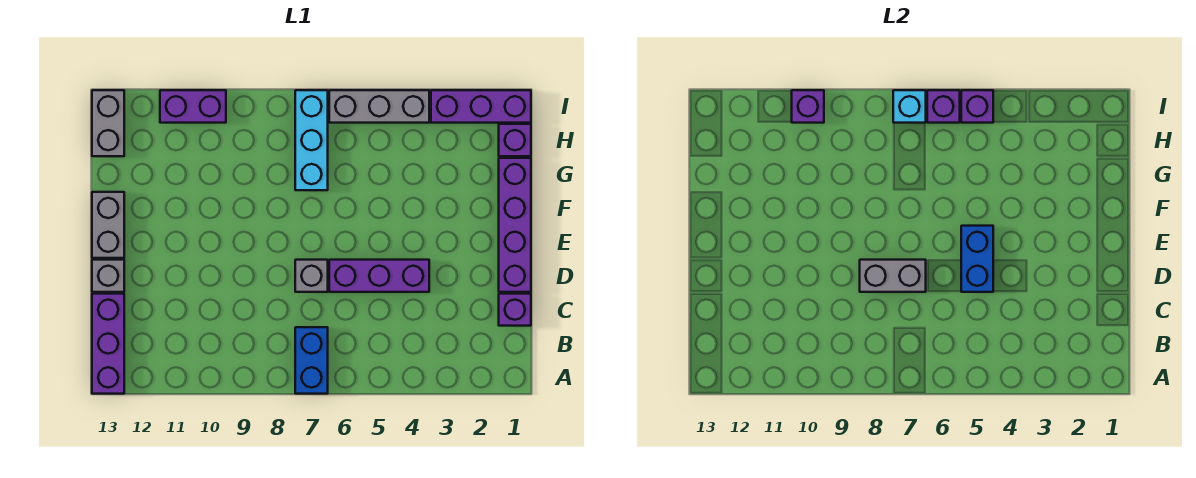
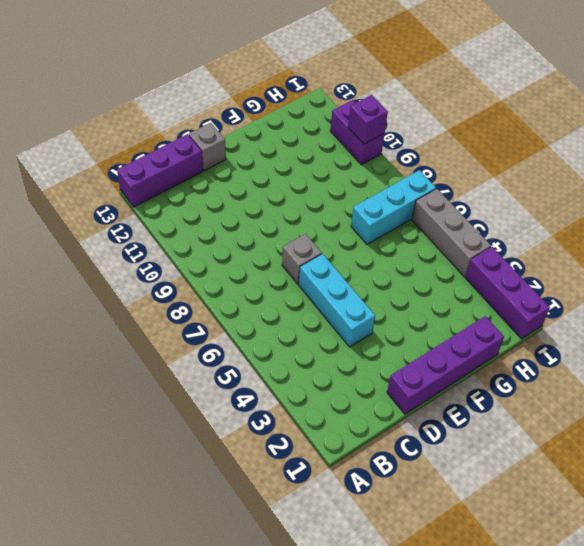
cyan brick D4:D6 level 1 -> purple brick D4:D6 level 1
none -> blue brick A7:B7 level 1
none -> purple brick C1 level 1
none -> grey brick E13:F13 level 1

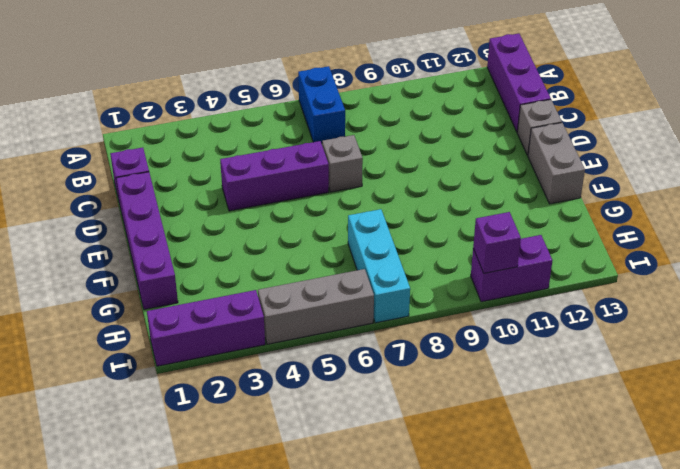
none -> purple brick H1 level 1
none -> grey brick H13:I13 level 1
none -> blue brick D5:E5 level 2

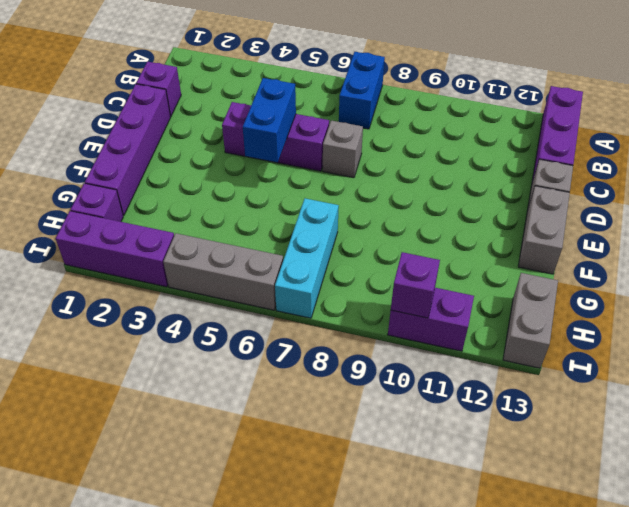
none -> grey brick D7:D8 level 2
none -> purple brick I5 level 2
none -> purple brick I6 level 2

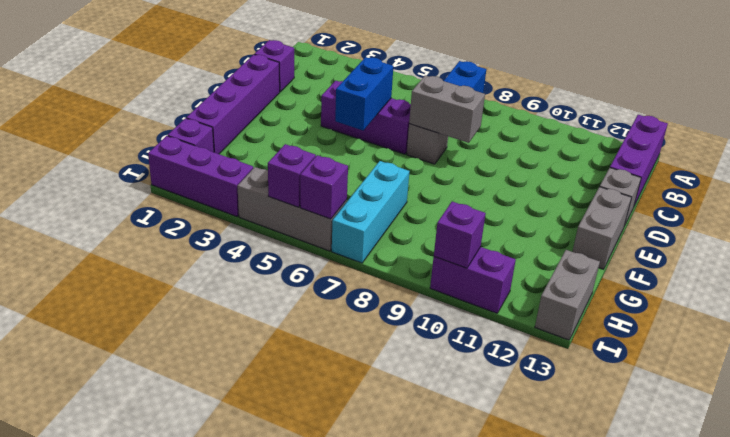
none -> cyan brick I7 level 2

